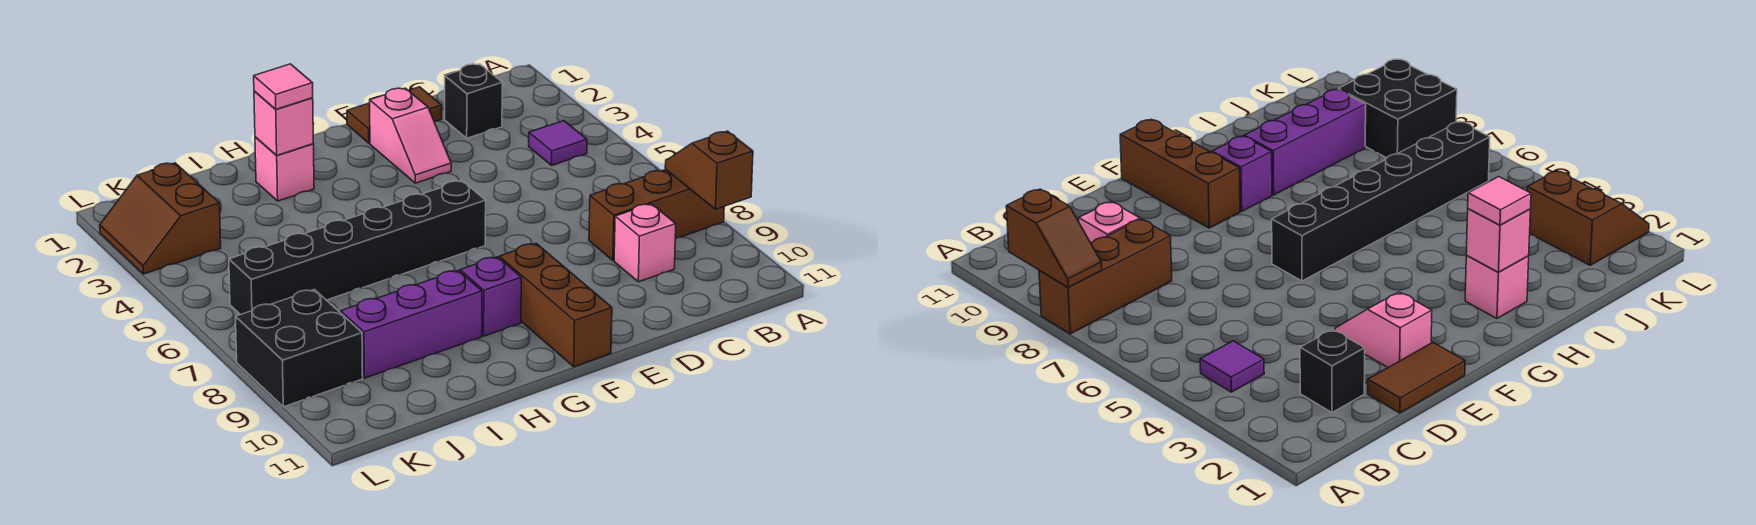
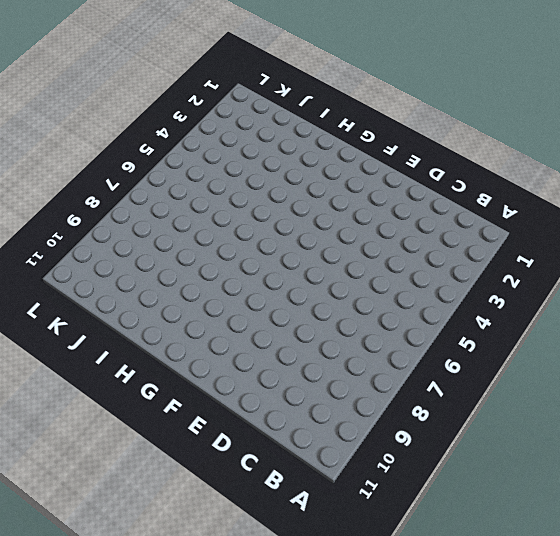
none -> brown brick A8:C8 level 1
none -> purple tile B4 level 1
none -> black brick C2 level 1

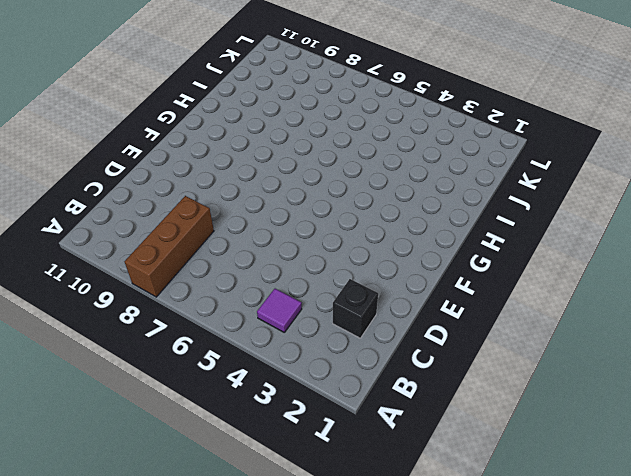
none -> pink brick C9 level 1
none -> brown tile D1:E1 level 1
none -> pink slope E2:E3 level 1 top 2

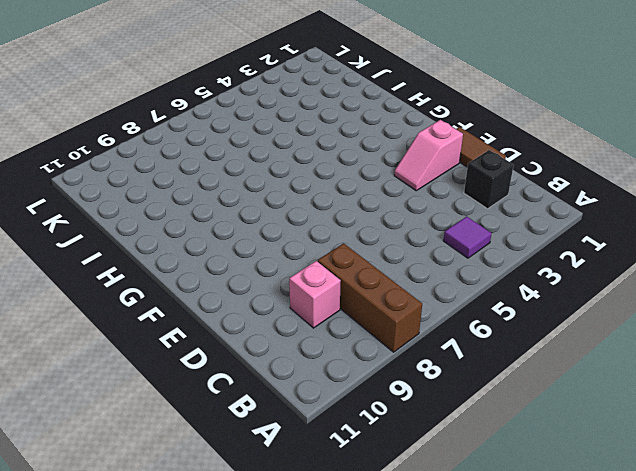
none -> black brick F6:K6 level 1
none -> brown brick F9:F11 level 1
none -> purple brick G9 level 1

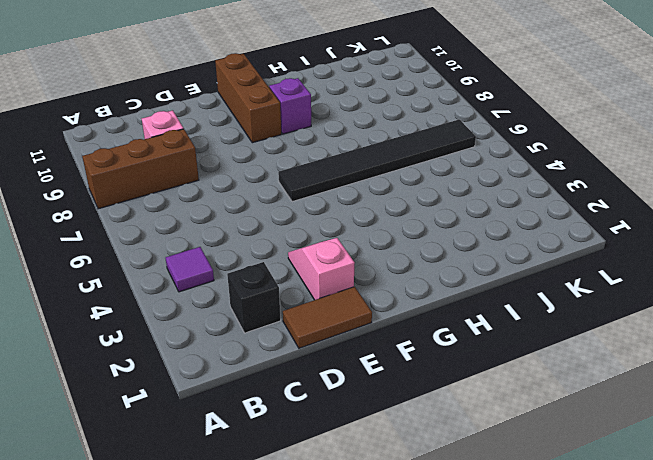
black tile F6:K6 level 1 -> black brick F6:K6 level 1
none -> pink brick H2 level 1
none -> purple brick H9:J9 level 1
none -> brown slope K2:L3 level 1 top K

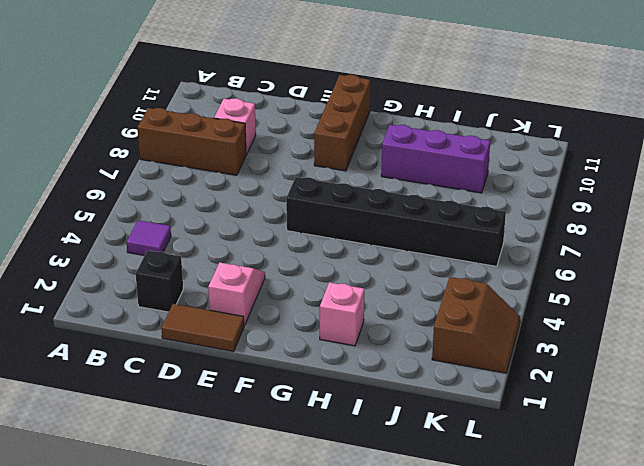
none -> purple brick G9 level 1
none -> black brick K8:L9 level 1
none -> brown slope A8:A9 level 2 top 9

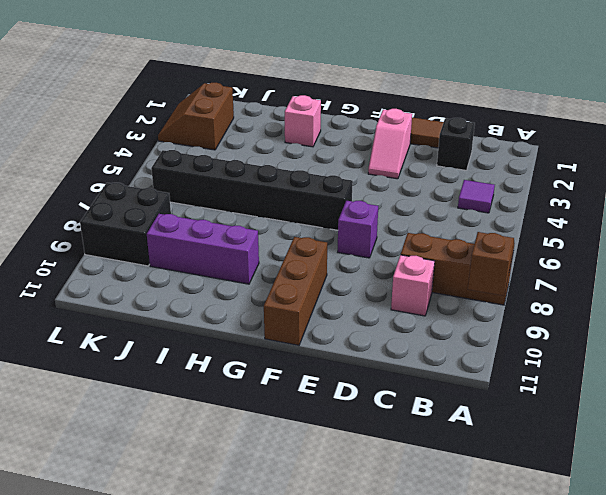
purple brick E7 level 1 -> purple brick G9 level 1
none -> pink brick H2 level 2
none -> pink tile H2 level 3

